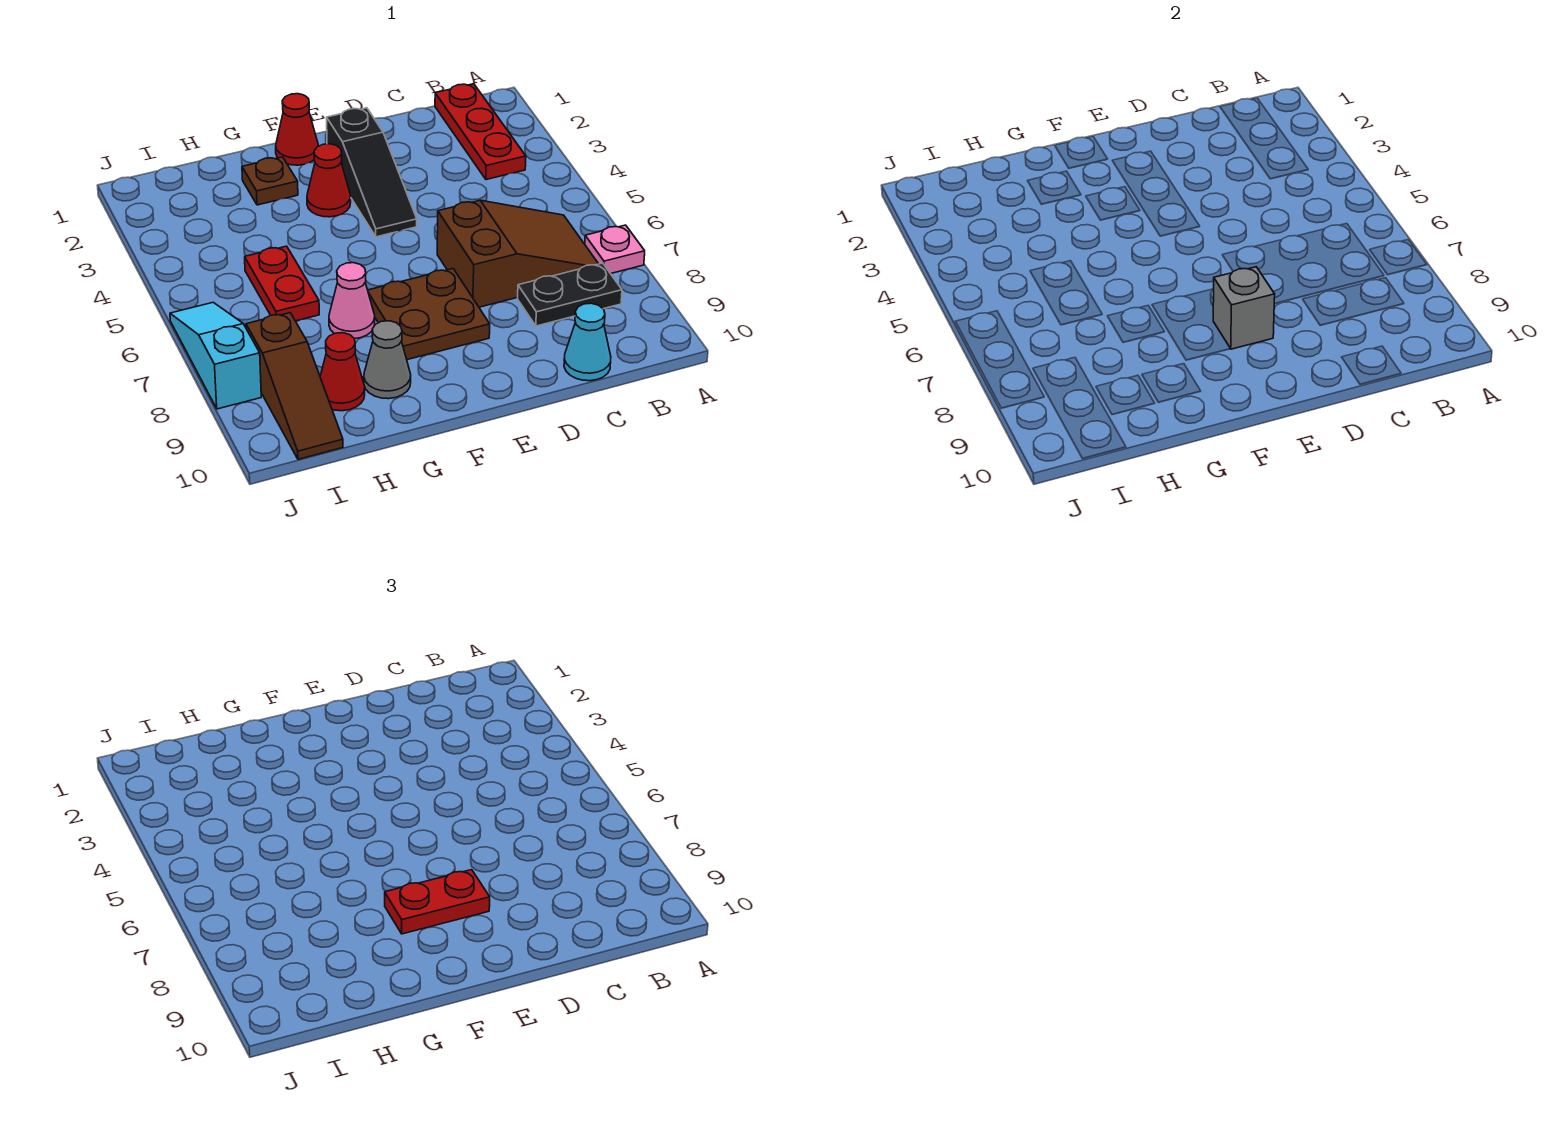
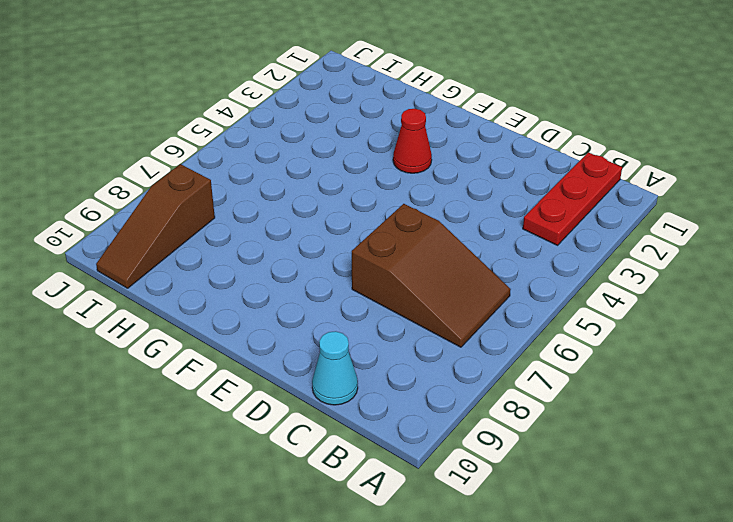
none -> pink plate A7 level 1
none -> black plate B8:C8 level 1
none -> black slope E2:E4 level 1 top 2

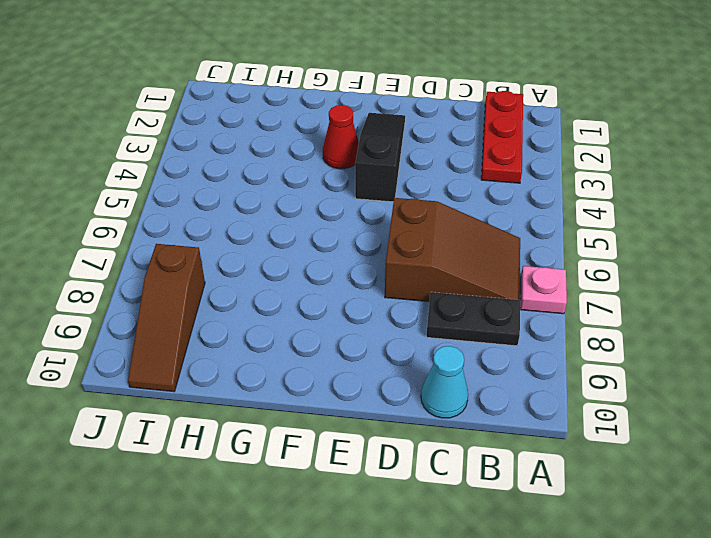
black slope E2:E4 level 1 top 4 -> black slope E2:E4 level 1 top 2
none -> brown plate E7:F8 level 1
none -> red cone F1 level 1
none -> brown plate G2 level 1

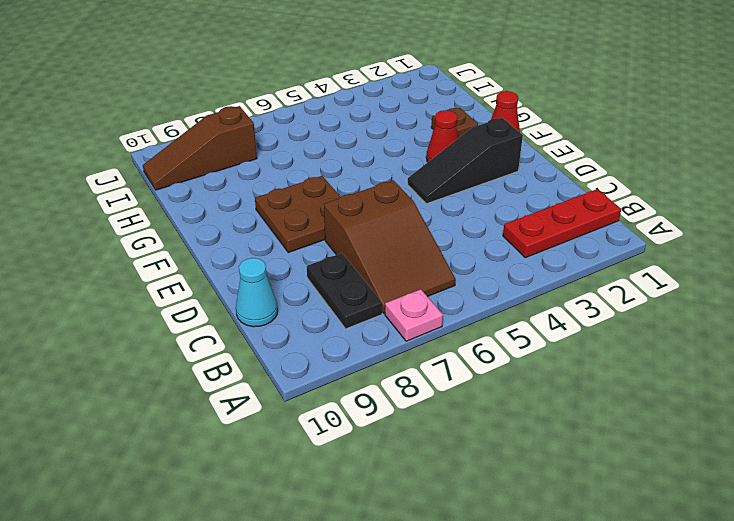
none -> pink cone G7 level 1
none -> grey cone G9 level 1
none -> red plate H5:H6 level 1

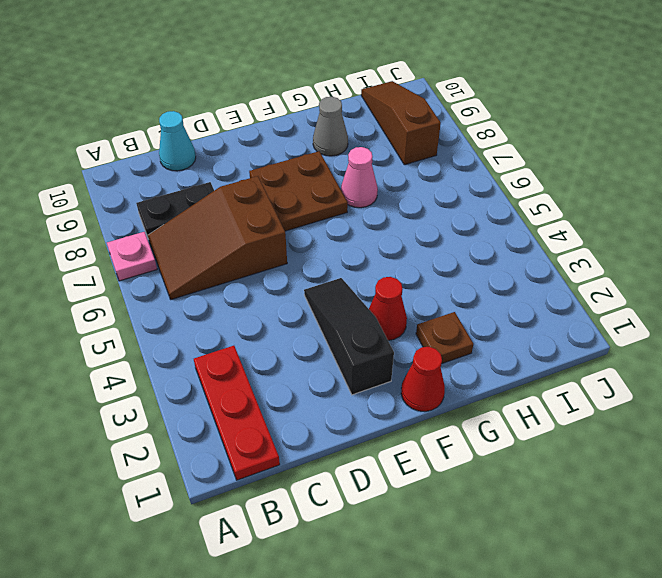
none -> red plate H5:H6 level 1
none -> red cone H9 level 1
none -> cyan slope J6:J8 level 1 top 8

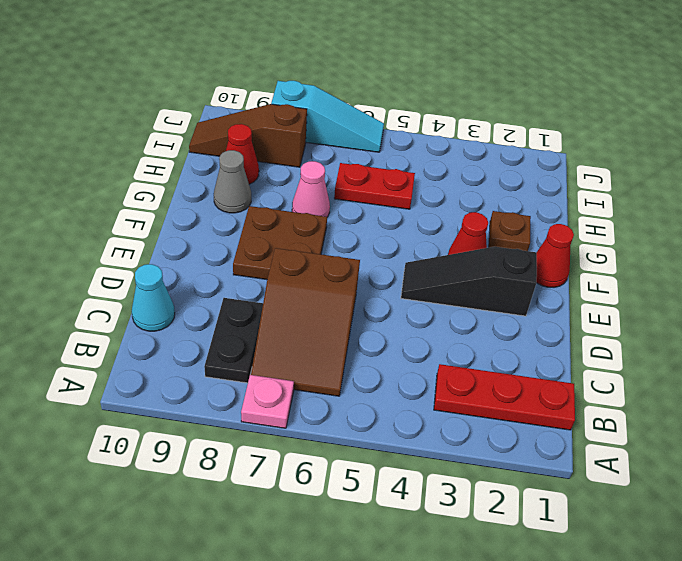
none -> grey brick E8 level 2
none -> red plate E8:F8 level 3

